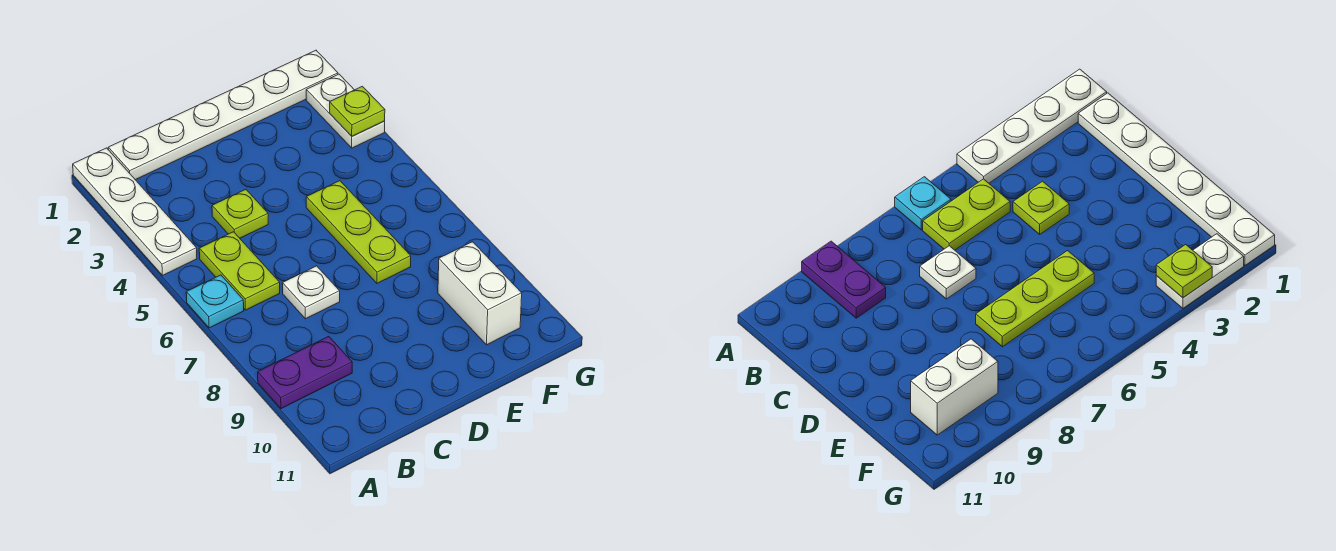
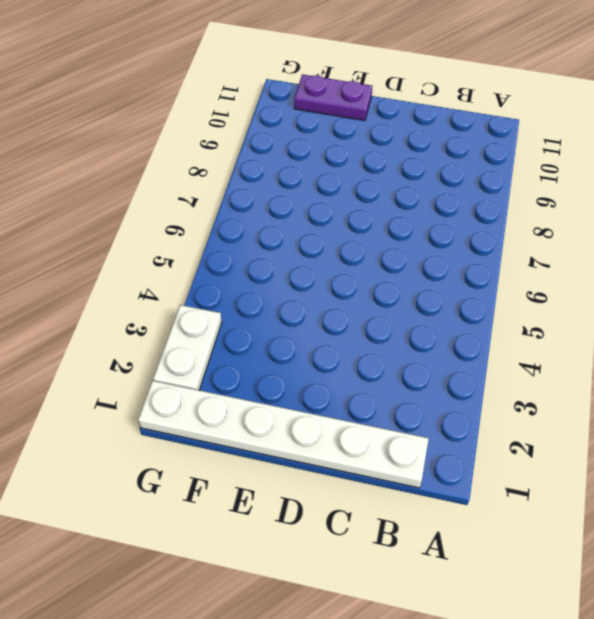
purple plate E11:F11 level 1 -> purple plate A9:B9 level 1
none -> white plate A1:A4 level 1
none -> cyan plate A6 level 1

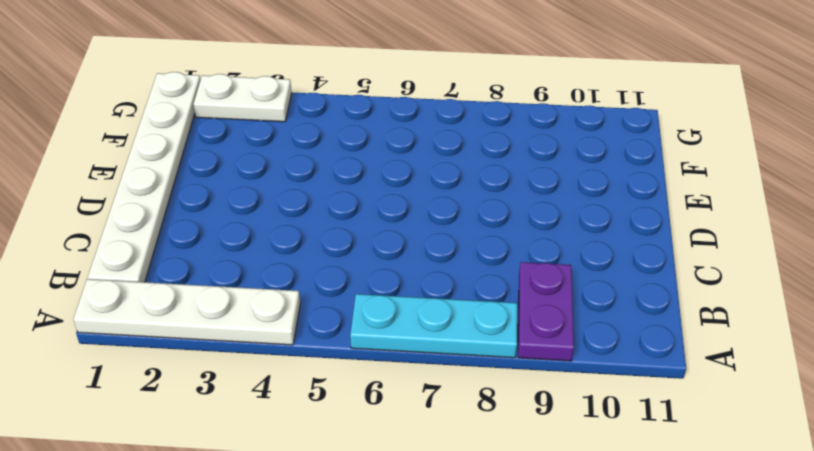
cyan plate A6:A8 level 1 -> cyan plate A6 level 1
none -> lime plate B5:B6 level 1
none -> lime plate C4 level 1

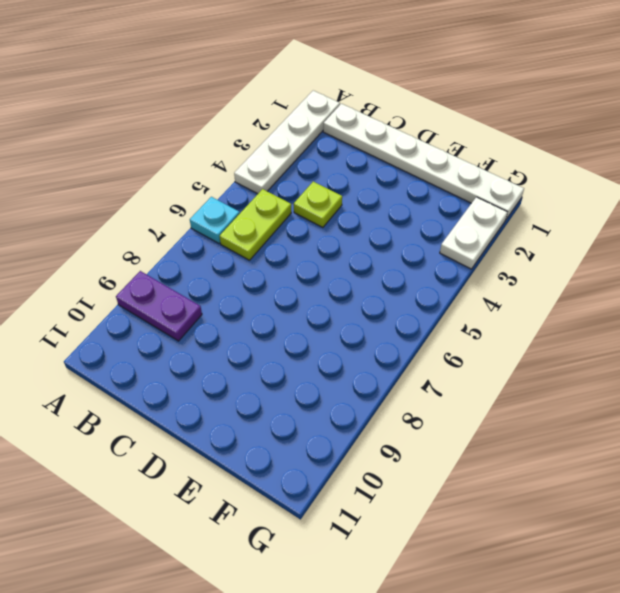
none -> white plate C7 level 1
none -> lime plate E5:E7 level 1

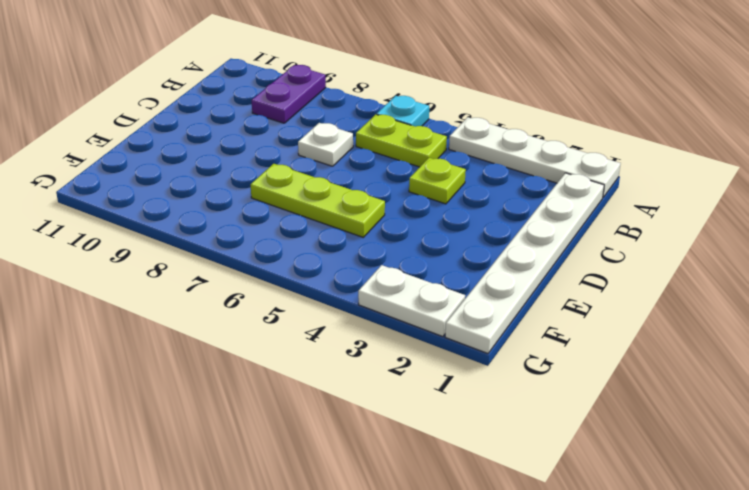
none -> white brick F9:F10 level 1
none -> lime plate G3 level 2

